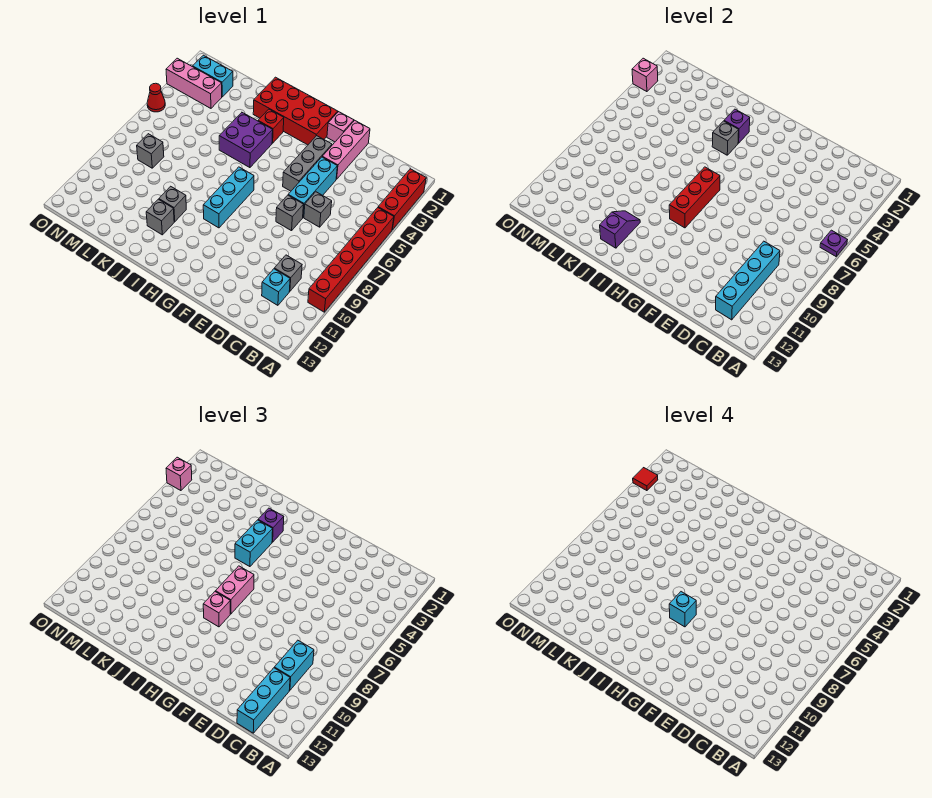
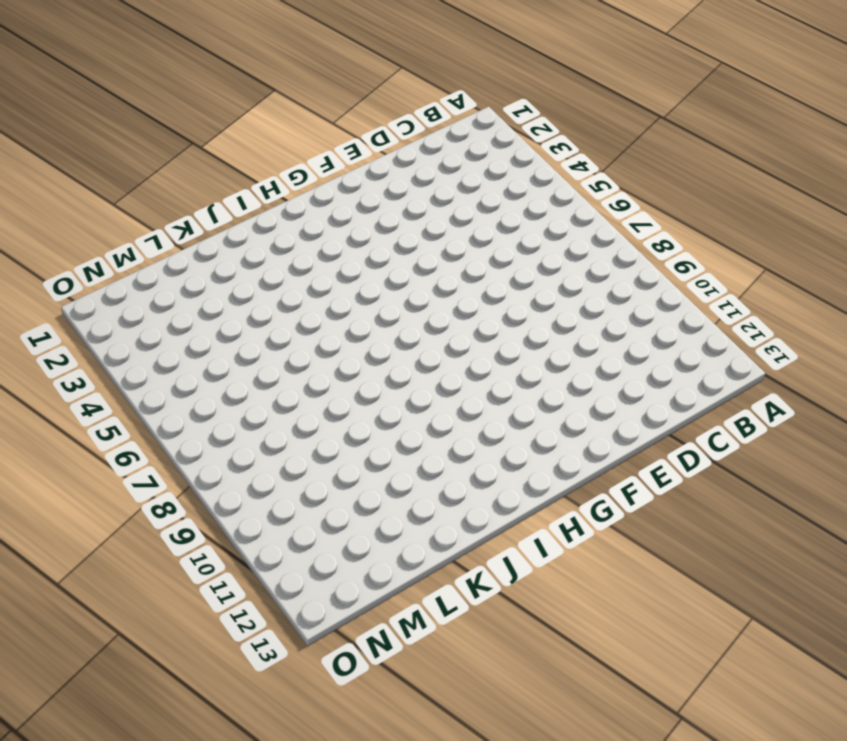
none -> red brick A2:A4 level 1
none -> red brick A5:A10 level 1
none -> grey brick C10 level 1
none -> cyan brick C11 level 1

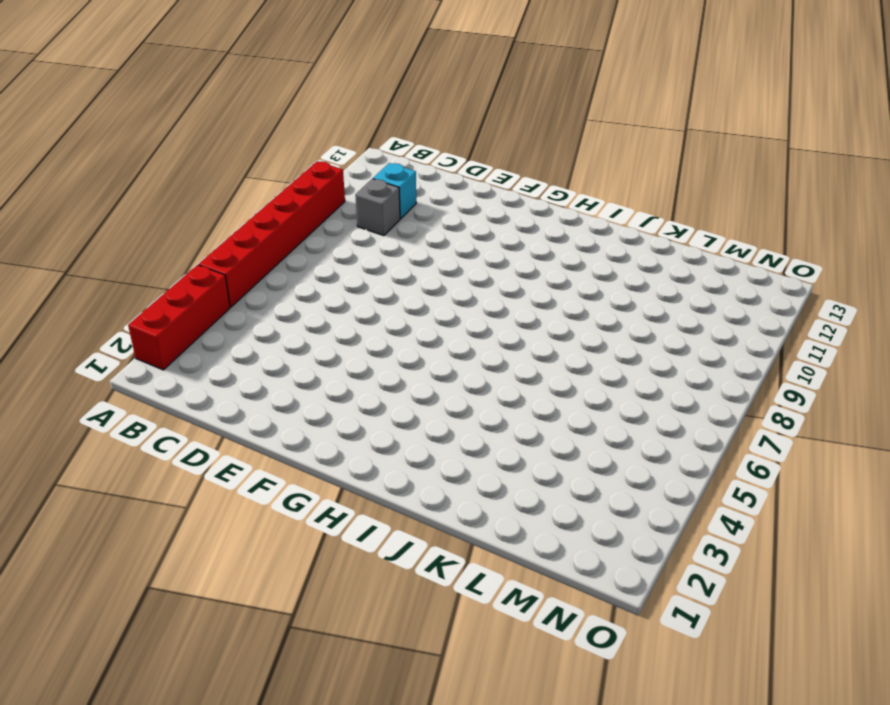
none -> grey brick D6 level 1
none -> pink brick E1:E3 level 1
none -> cyan brick E4:E6 level 1
none -> grey brick E7 level 1

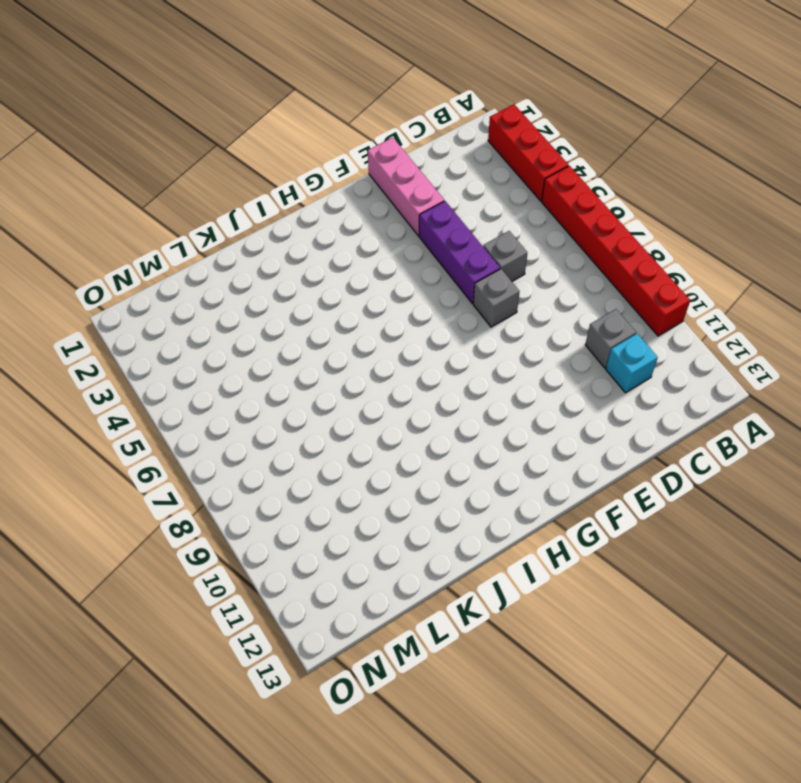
purple brick E4:E6 level 1 -> cyan brick E4:E6 level 1
none -> pink brick F1 level 1
none -> grey brick F3:F5 level 1
none -> red brick G1:J2 level 1
none -> cyan brick H7:H9 level 1

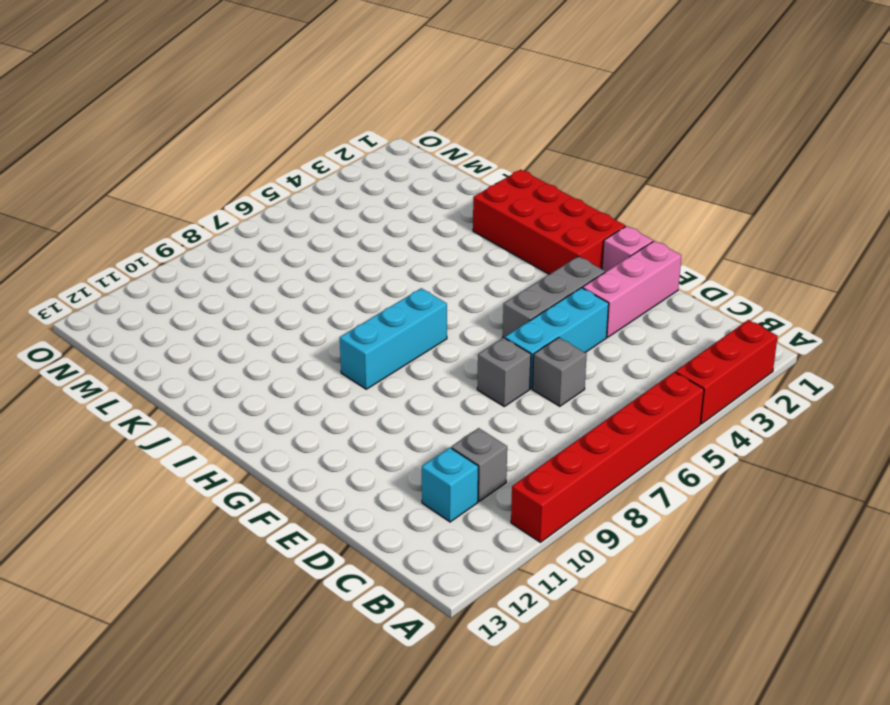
none -> red brick I3 level 1
none -> purple brick I4:J5 level 1
none -> grey brick J10 level 1
none -> grey brick J11 level 1

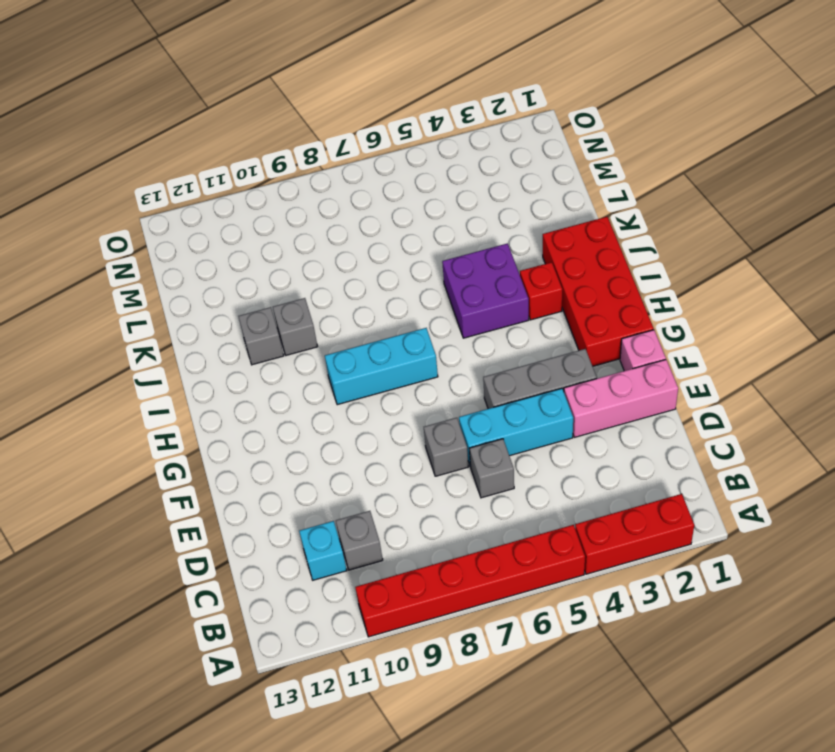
none -> cyan brick M2:N2 level 1
none -> pink brick M3:O3 level 1
none -> grey brick M8 level 1
none -> red cone O5 level 1

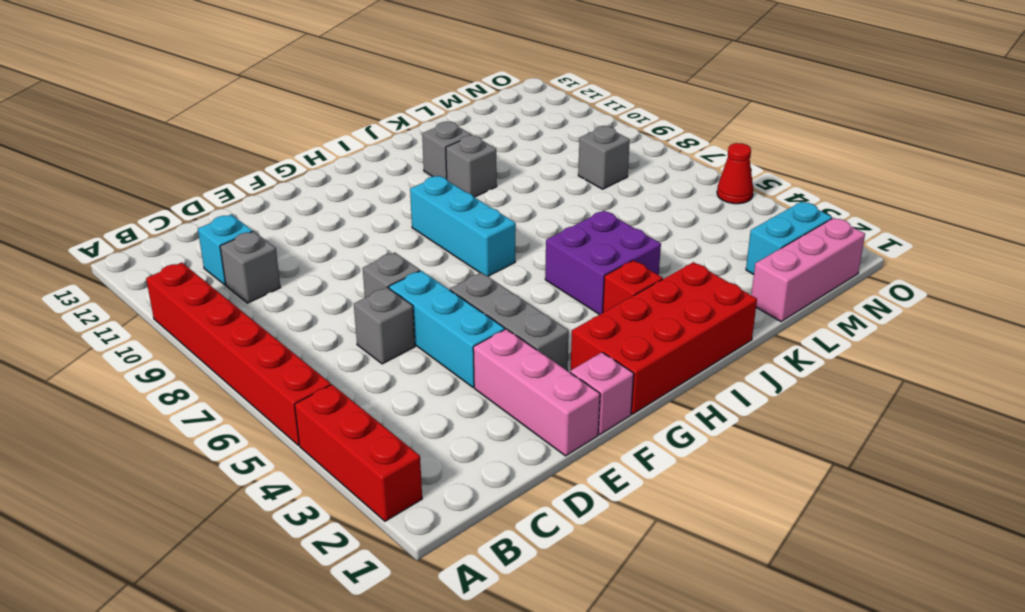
pink brick L1:N1 level 1 -> pink brick M3:O3 level 1
none -> purple plate A6 level 2
none -> cyan brick C9:C12 level 2
none -> red brick H7:H9 level 2
none -> purple brick I3 level 2

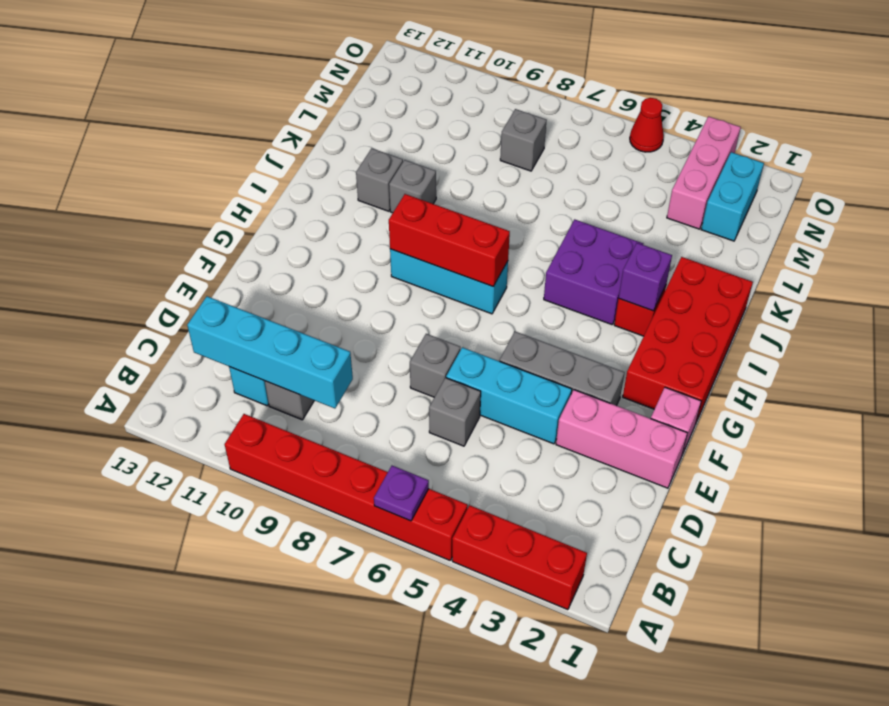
none -> grey brick I4 level 2
none -> purple slope J11:J12 level 2 top 12
none -> pink brick O3 level 2
none -> cyan brick C9:C10 level 3

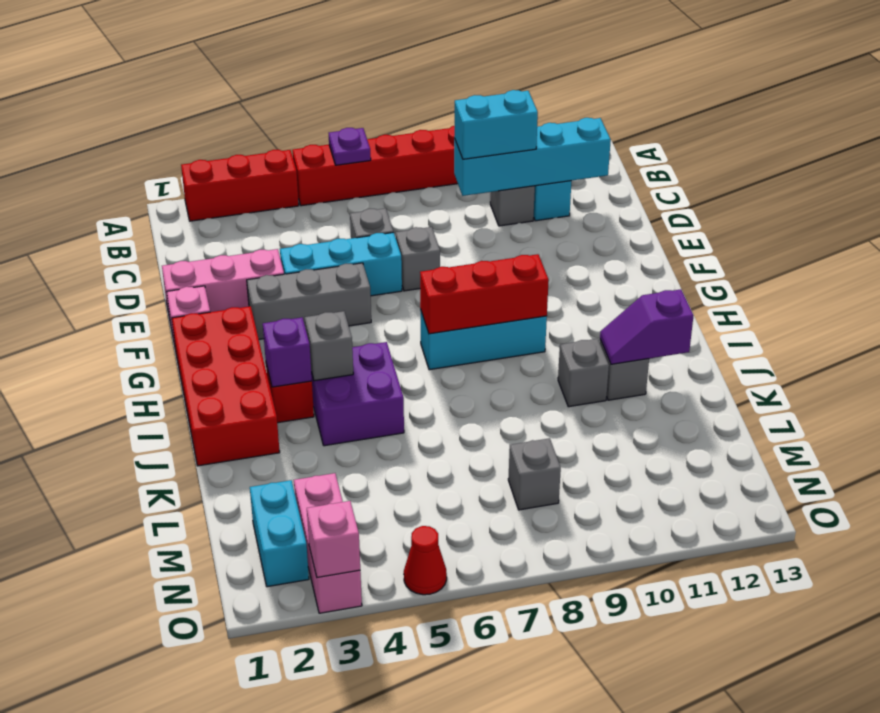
none -> cyan brick C11:C13 level 3
none -> pink brick H7:H8 level 3
none -> pink brick H9 level 3
none -> purple brick I3 level 3

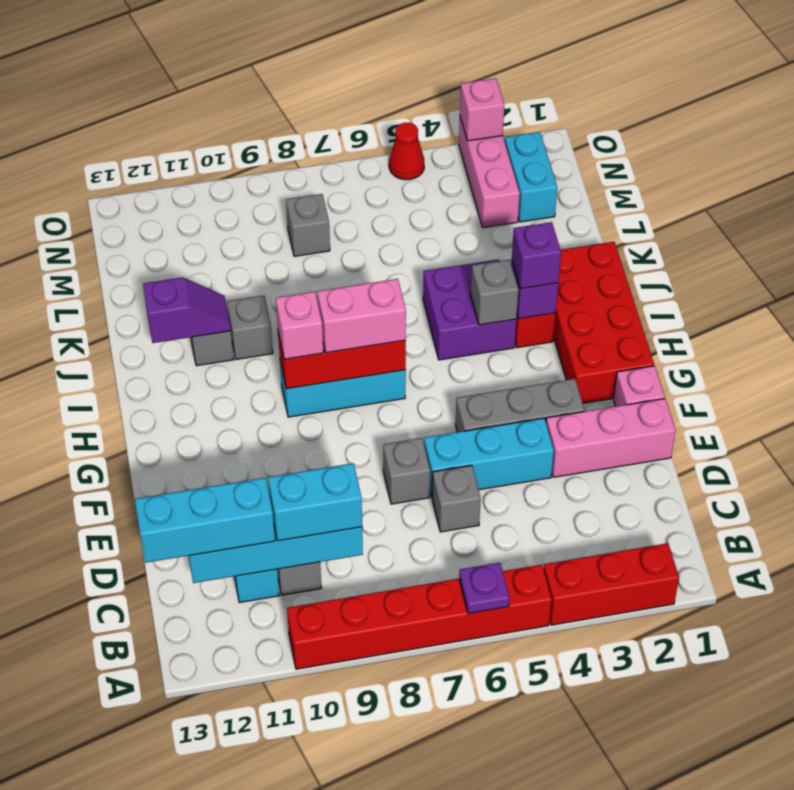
none -> cyan brick I4:I5 level 3
none -> pink brick O3 level 3
none -> cyan brick H9 level 4
none -> red tile O3 level 4

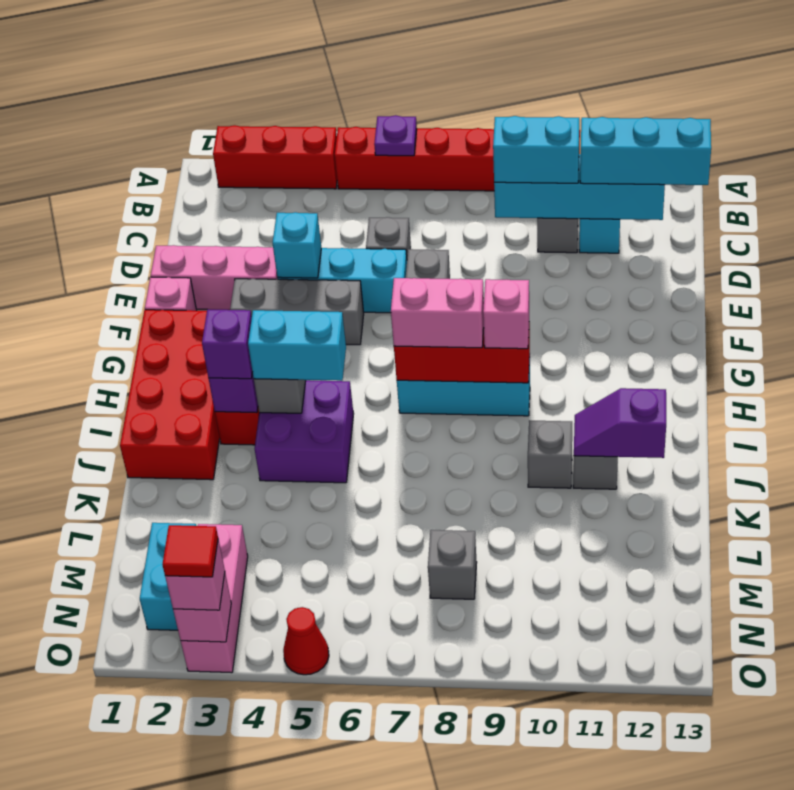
cyan brick E4 level 2 -> cyan brick H9 level 4

